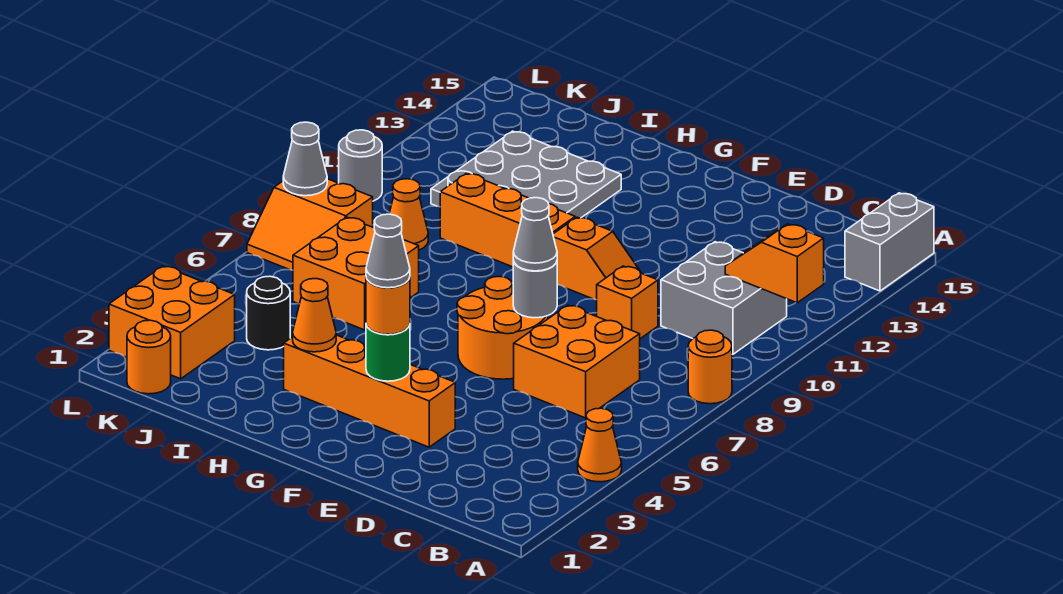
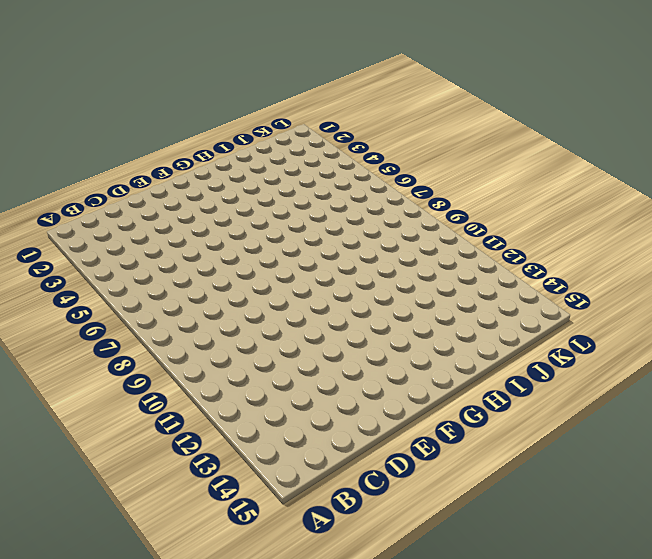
none -> orange cone A4 level 1
none -> orange round brick A8 level 1
none -> grey brick A14:A15 level 1

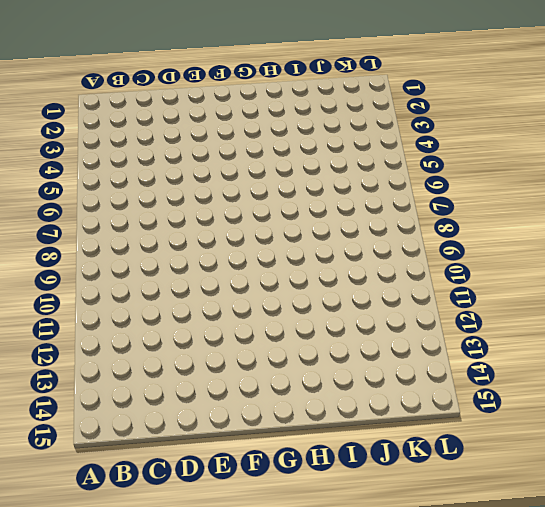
none -> orange cone A4 level 1
none -> orange round brick A8 level 1
none -> grey brick A14:A15 level 1

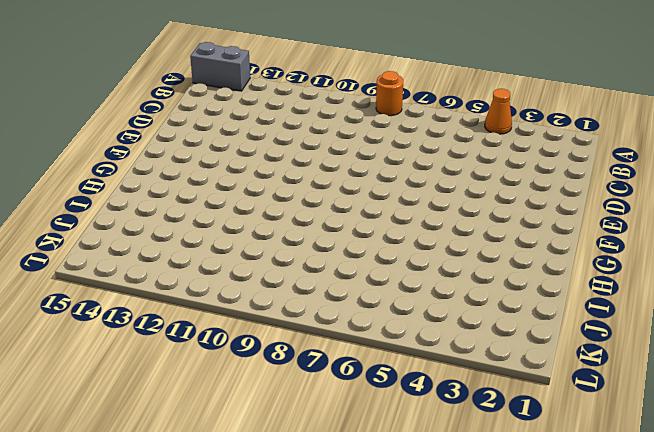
none -> grey brick B10:C11 level 1
none -> orange brick C6:D7 level 1
none -> orange brick D9 level 1

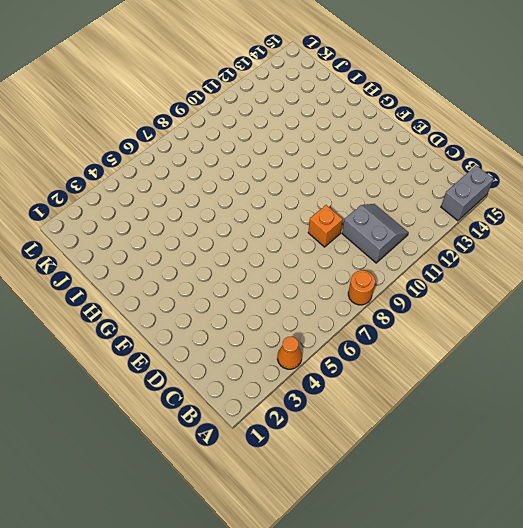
grey slope B10:C11 level 1 top 10 -> grey brick B10:C11 level 1
none -> orange brick C6:D7 level 1
none -> orange brick E3:H3 level 1
none -> orange round brick E6:F7 level 1

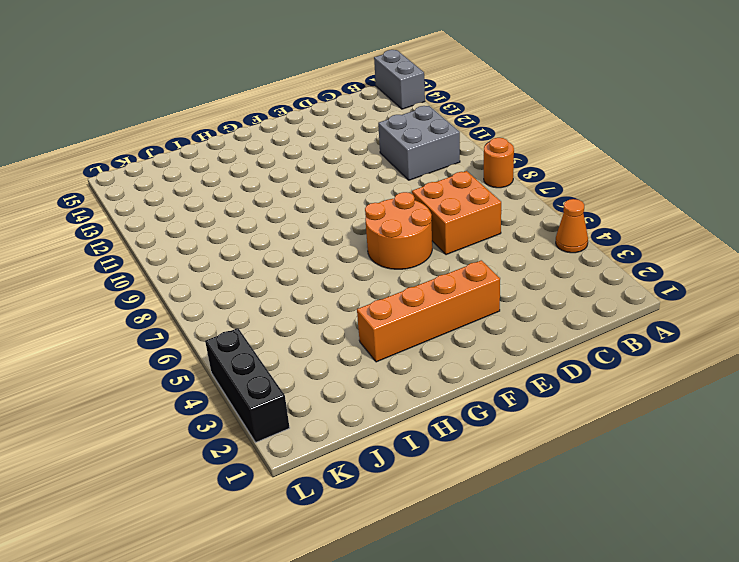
black brick L2:L4 level 1 -> orange brick K2:L3 level 1
none -> orange brick D9 level 1
none -> orange slope E10:F10 level 1 top F
none -> orange brick G10:I10 level 1

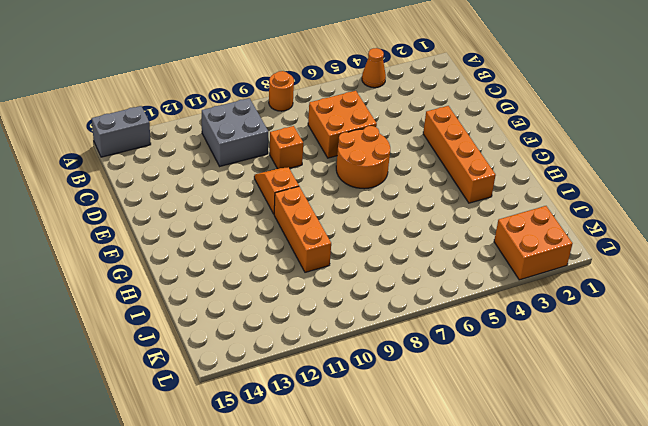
none -> grey plate H11:J13 level 1
none -> orange brick I6:J7 level 1
none -> black round brick J4 level 1

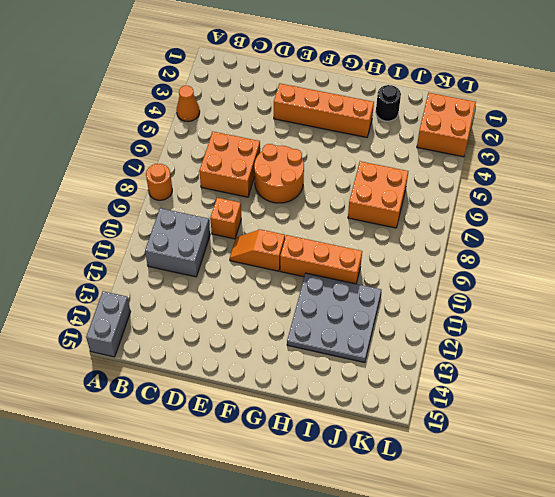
black round brick I2 level 1 -> black round brick J4 level 1
none -> orange cone J9 level 1
none -> orange round brick K1 level 1
none -> orange slope K7:L8 level 1 top 8

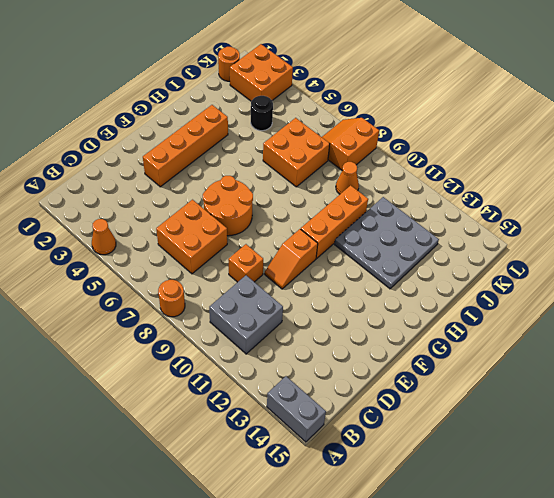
none -> grey round brick L10 level 1
none -> orange slope A11:B11 level 2 top A
none -> grey round brick E7 level 2

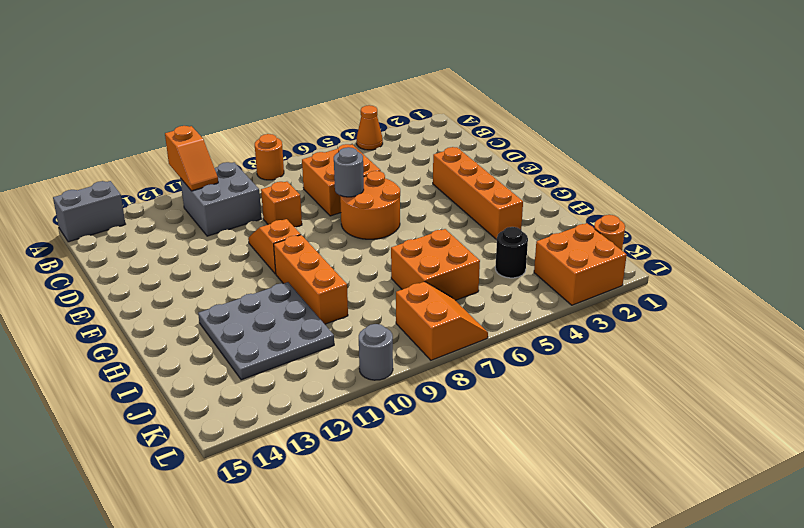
none -> orange cone J9 level 1
none -> green round brick F3 level 2
none -> orange cone H3 level 2

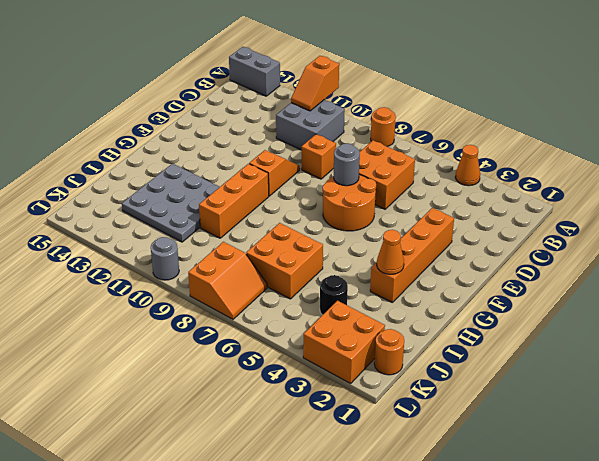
none -> orange cone J9 level 1
none -> green round brick F3 level 2
none -> grey cone L8 level 2

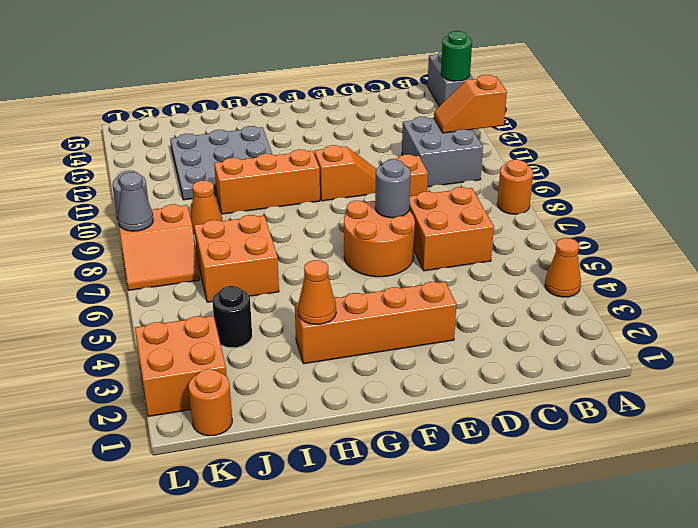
green round brick A14 level 2 -> green round brick F3 level 2
none -> grey cone E7 level 3
none -> orange round brick F3 level 3
none -> grey cone F3 level 4

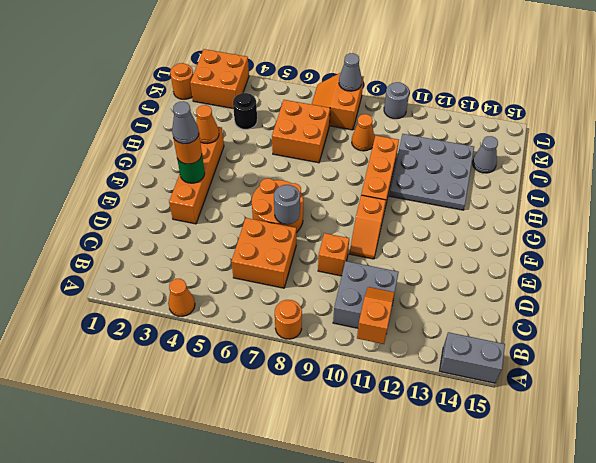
grey cone J14 level 1 -> grey cone E7 level 3

